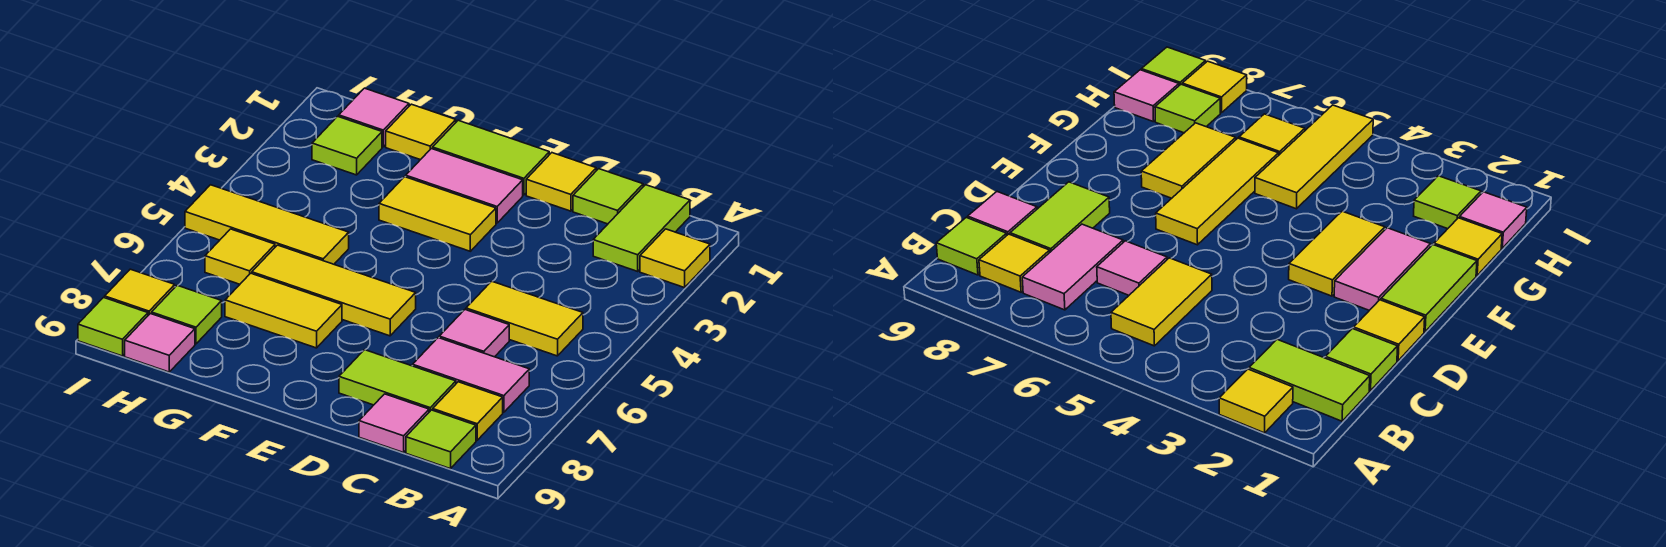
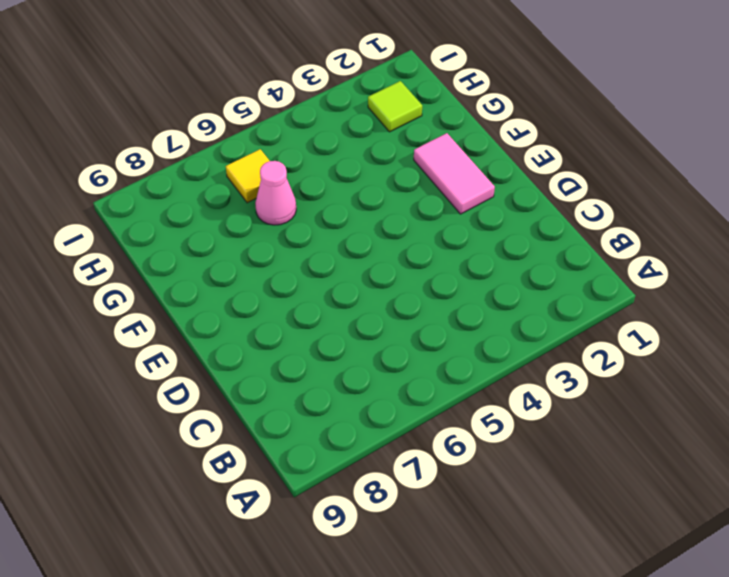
pink cone G6 level 1 -> yellow tile E6:G6 level 1
none -> yellow tile A2 level 1
none -> lime tile B1:B2 level 1
none -> yellow tile B5:C5 level 1

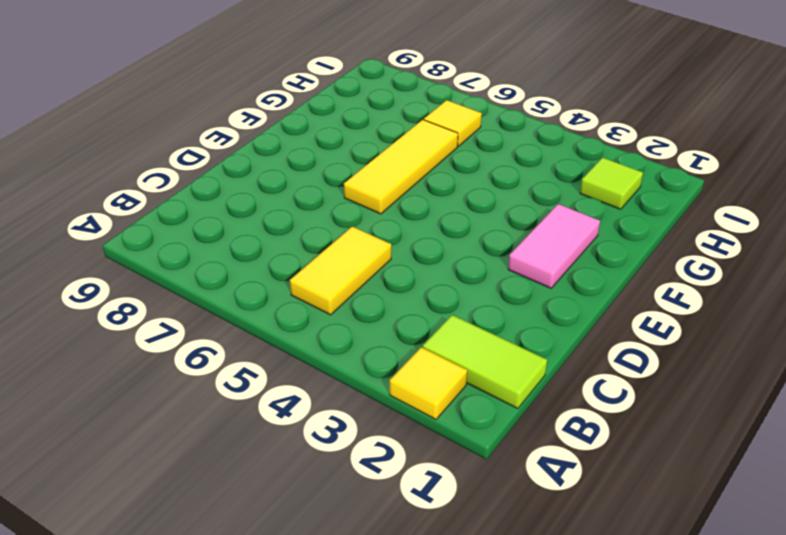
none -> pink tile B7:C7 level 1
none -> yellow tile B8 level 1
none -> lime tile B9 level 1

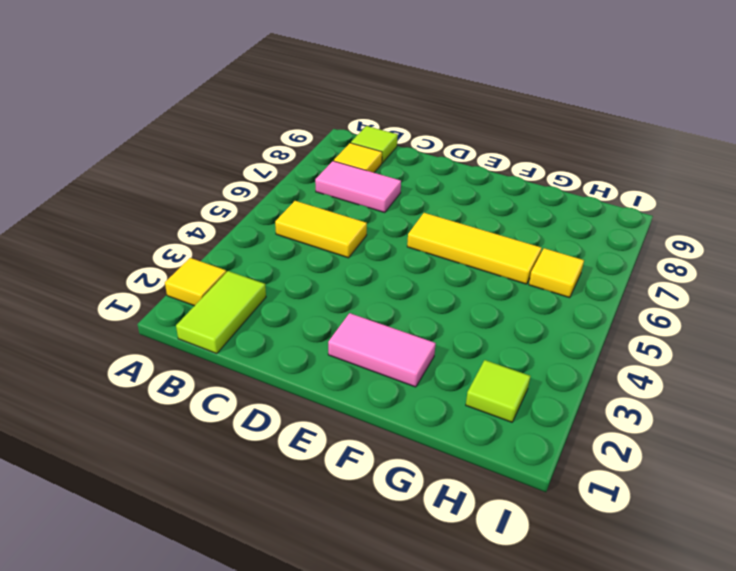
none -> lime tile C1 level 1
none -> pink tile C6 level 1
none -> lime tile C8:D8 level 1

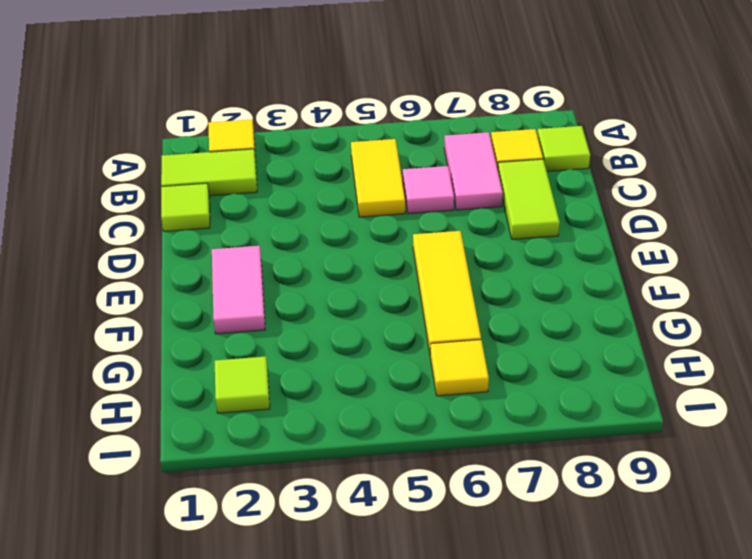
none -> pink tile C9 level 1
none -> yellow tile D1 level 1
none -> lime tile E1:F1 level 1

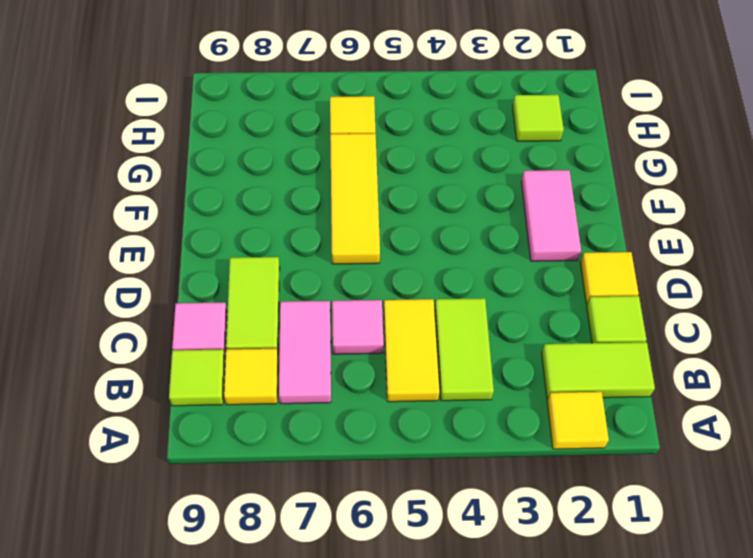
lime tile B4:C4 level 1 -> lime tile E1:F1 level 1
none -> yellow tile E3:F3 level 1
none -> yellow tile F7:G7 level 1
none -> yellow tile G1 level 1

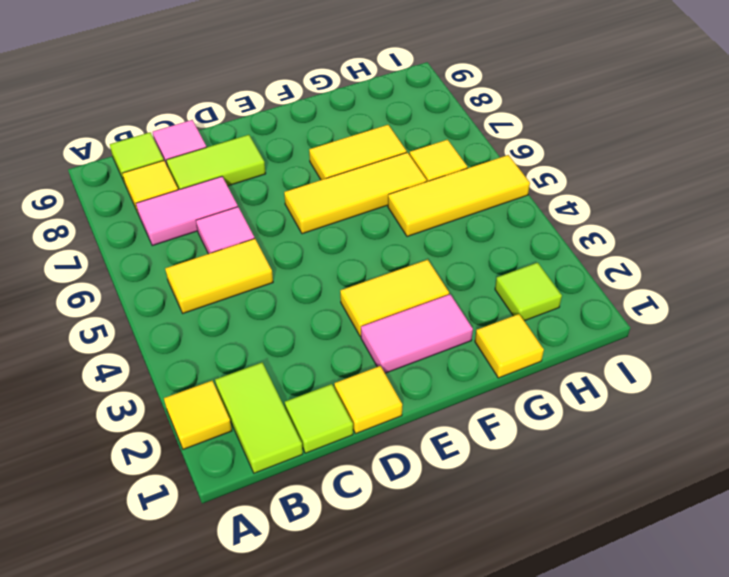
none -> lime tile E1:F1 level 1
none -> pink tile H1 level 1
none -> lime tile H8 level 1

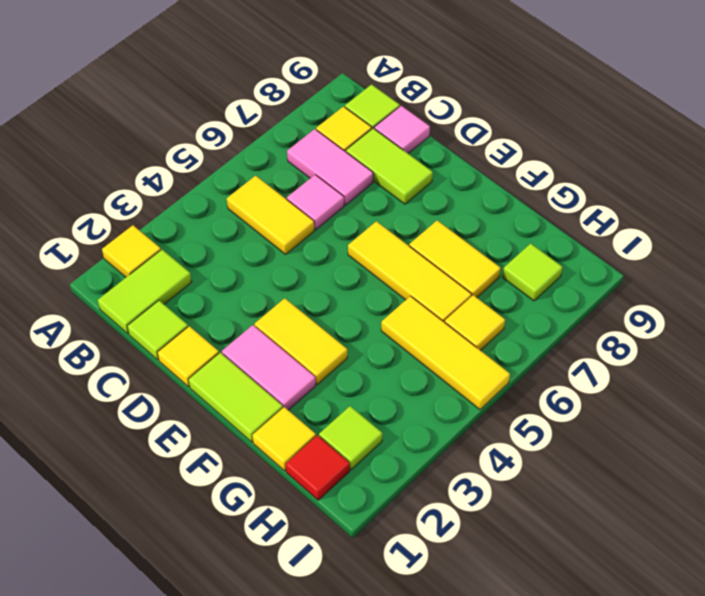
red tile H1 level 1 -> pink tile H1 level 1
none -> pink tile H9 level 1
none -> yellow tile I8 level 1
none -> lime tile I9 level 1

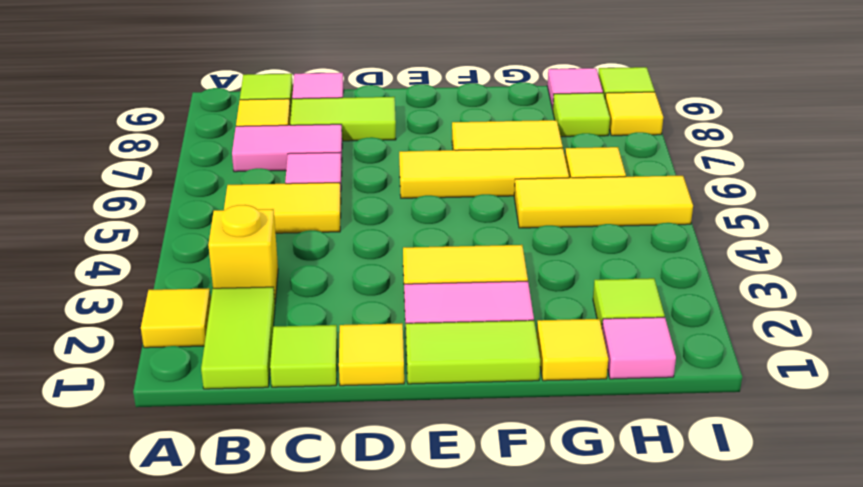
yellow brick B3 level 1 -> none

